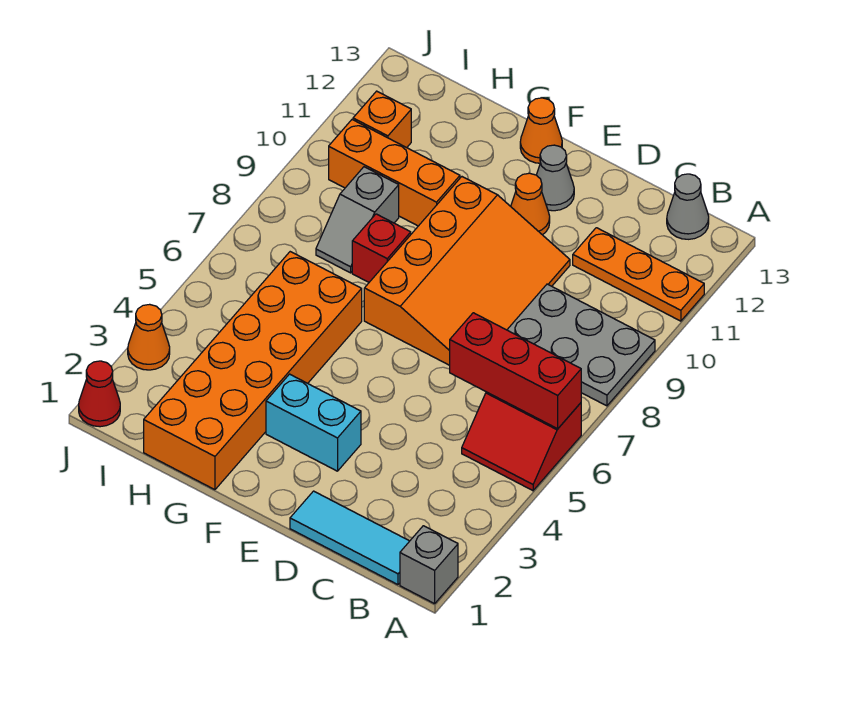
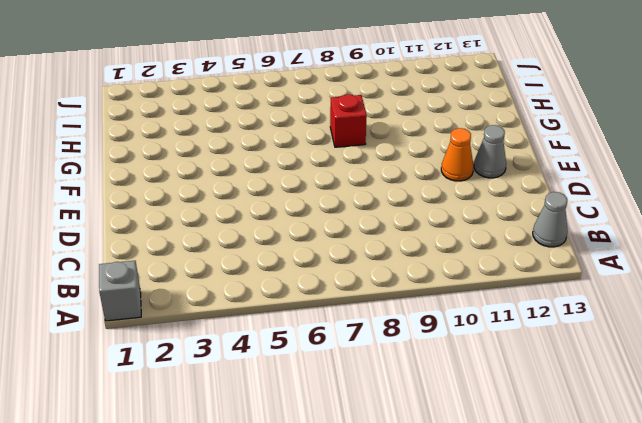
none -> red slope A5:B6 level 1 top 6
none -> grey plate A8:C9 level 1
none -> orange plate A11:C11 level 1

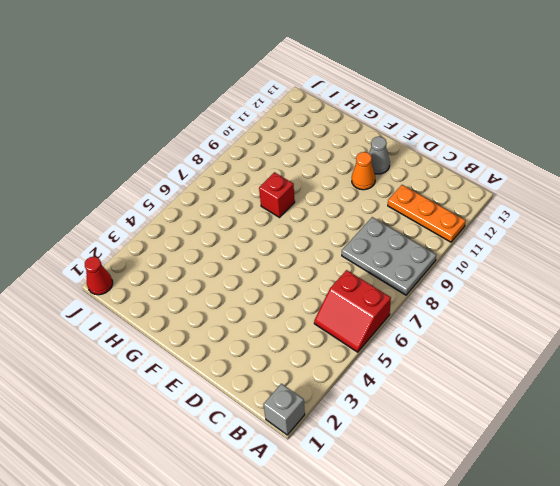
none -> cyan tile B1:D1 level 1
none -> grey cone B13 level 1
none -> orange slope D7:F10 level 1 top F

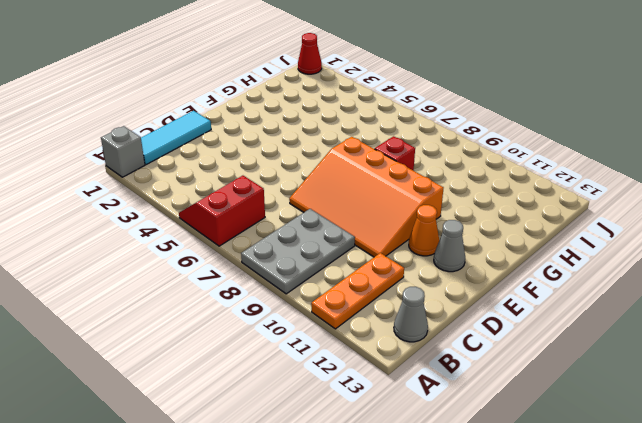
none -> cyan brick E3:F3 level 1
none -> orange cone F13 level 1
none -> orange brick G1:H6 level 1

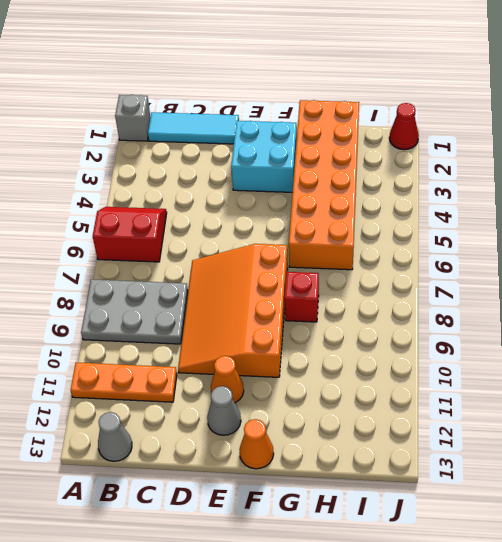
cyan brick E2:F3 level 1 -> cyan brick E3:F3 level 1
none -> orange brick G10:I10 level 1
none -> grey slope H8:H9 level 1 top 9
none -> orange brick I11 level 1

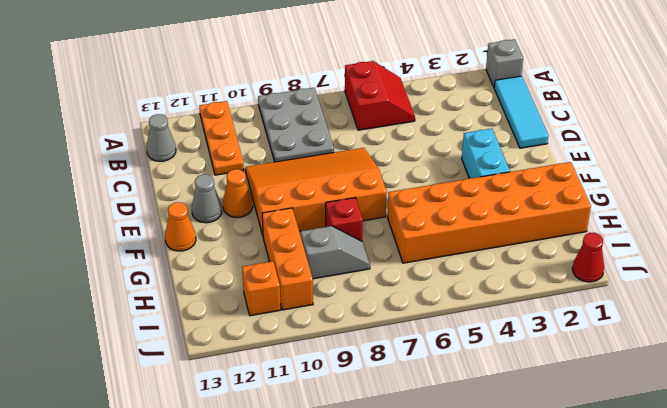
none -> orange cone J3 level 1
none -> red brick A6:C6 level 2

